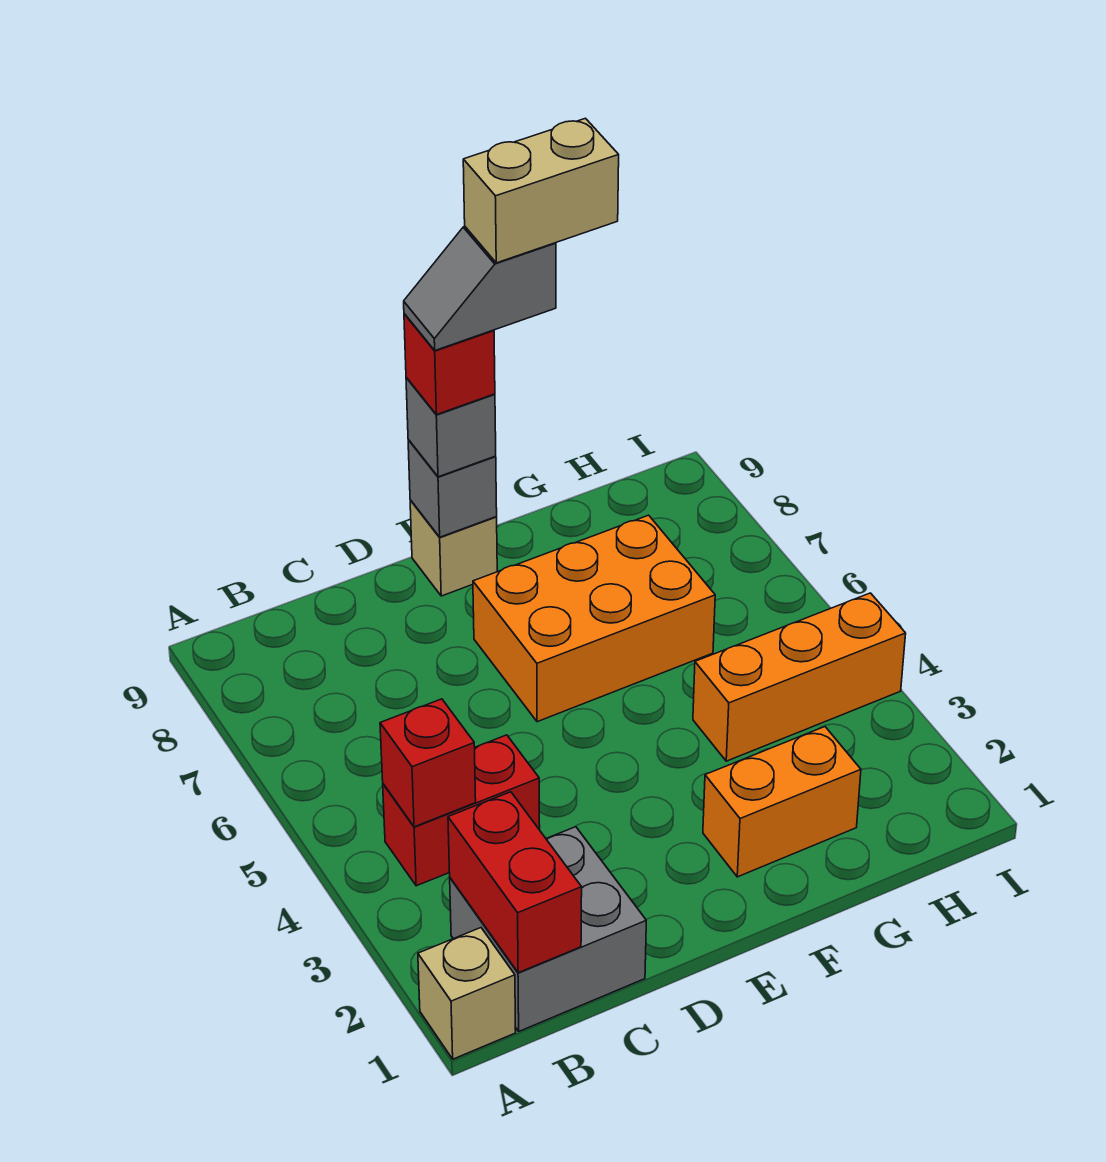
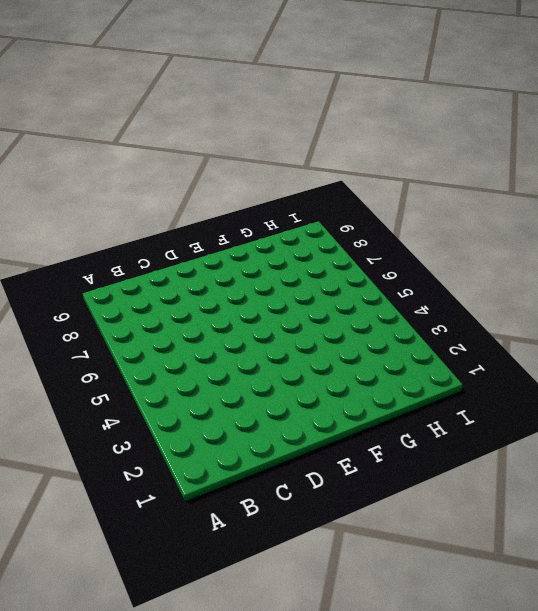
none -> tan brick A1 level 1
none -> grey brick B1:C2 level 1
none -> red brick B4:C4 level 1

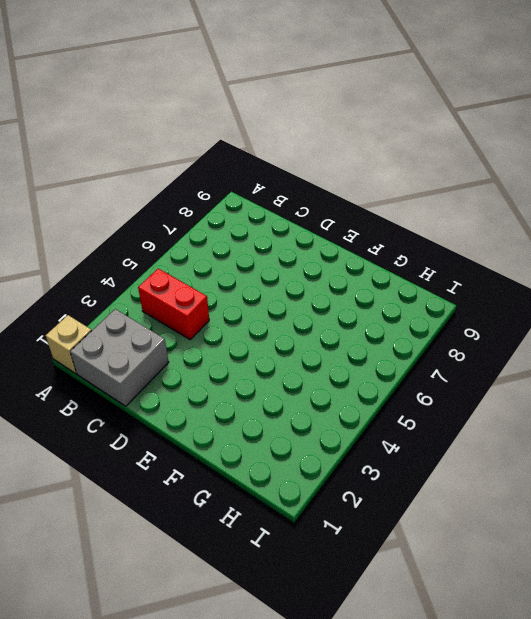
none -> orange brick E6:G7 level 1
none -> tan brick E9 level 1
none -> orange brick F2:G2 level 1

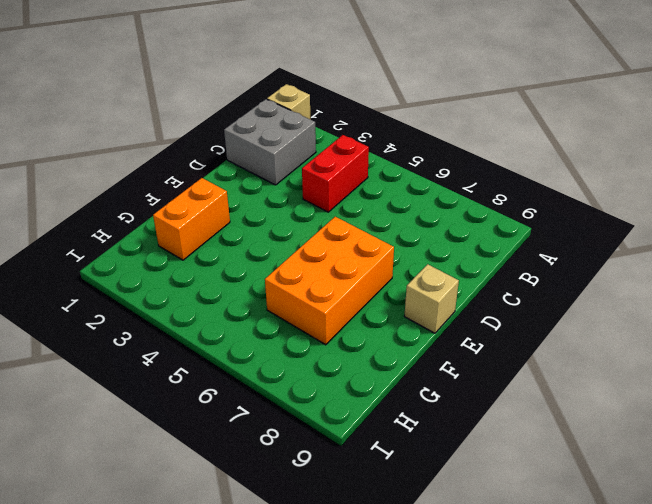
none -> orange brick G4:I4 level 1
none -> red brick B1:B2 level 2
none -> red brick B4 level 2

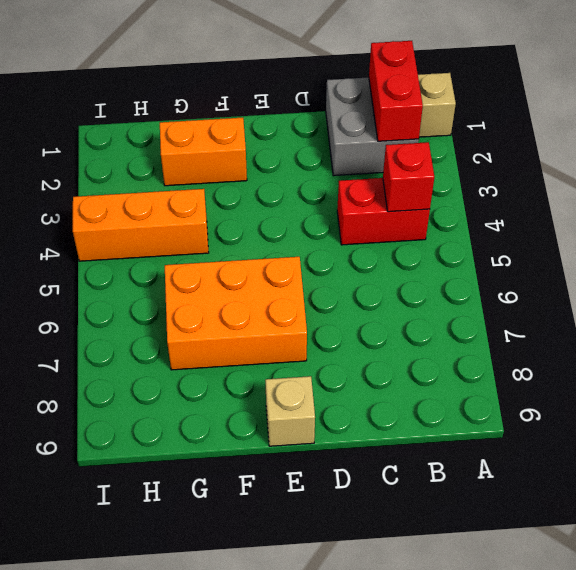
none -> grey brick E9 level 2
none -> grey brick E9 level 3
none -> red brick E9 level 4

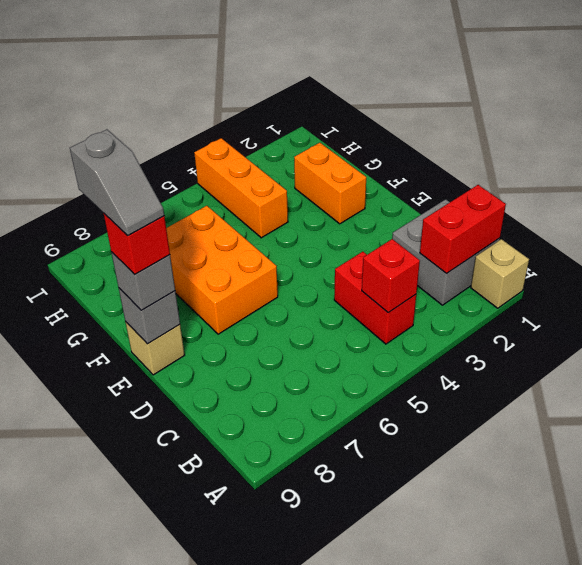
none -> tan brick F9:G9 level 6

